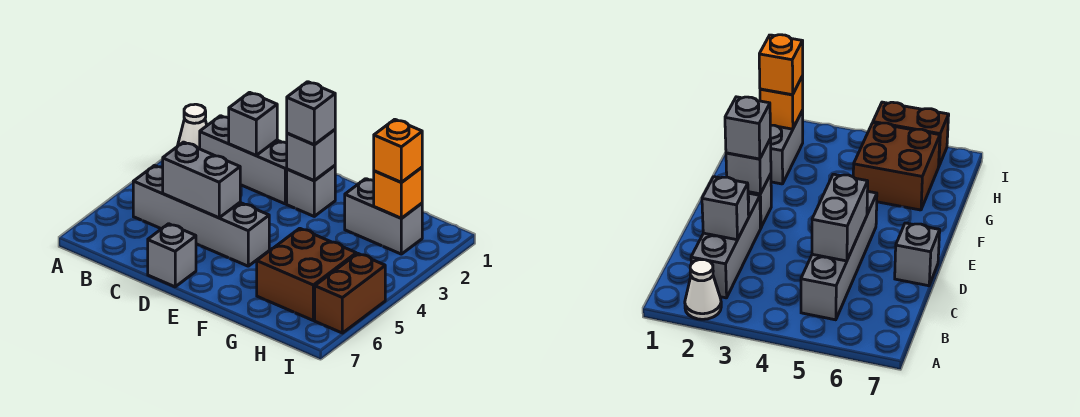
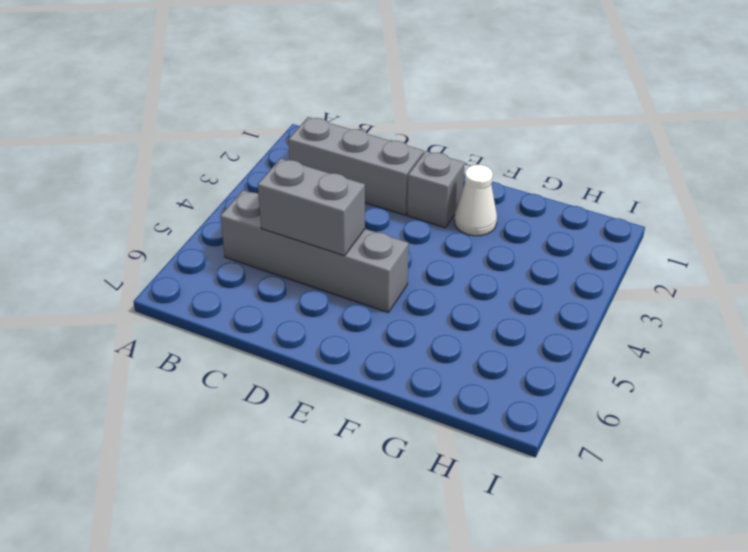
white cone F2 level 1 -> white cone A2 level 1
none -> grey brick D7 level 1
none -> grey brick G2:H2 level 1
none -> brown brick G5:H6 level 1

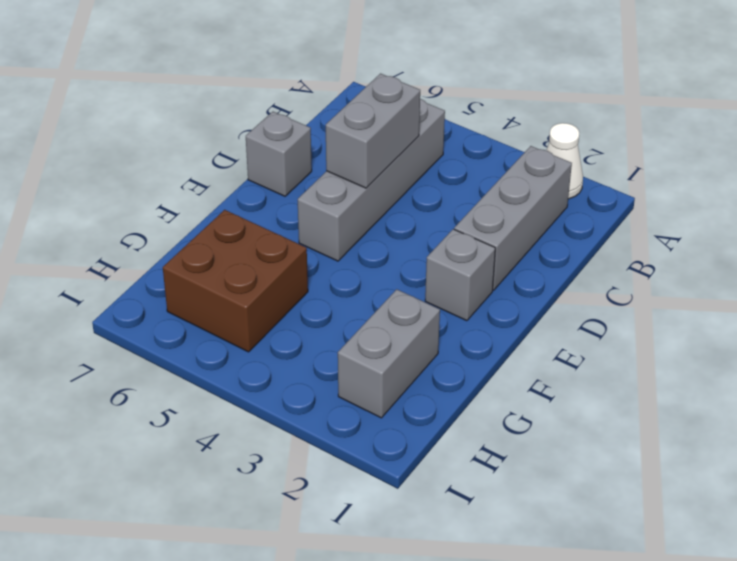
none -> brown brick I5:I6 level 1
none -> grey brick C2 level 2
none -> grey brick E2 level 2

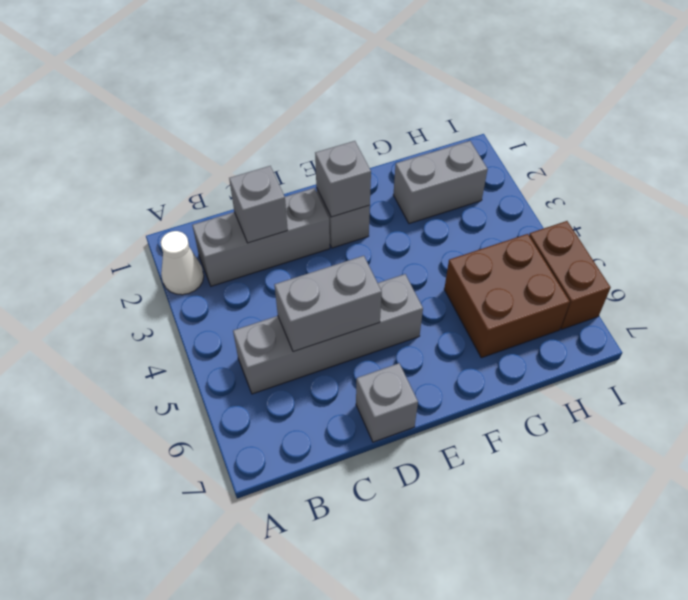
none -> orange brick H2 level 2
none -> grey brick E2 level 3
none -> orange brick H2 level 3

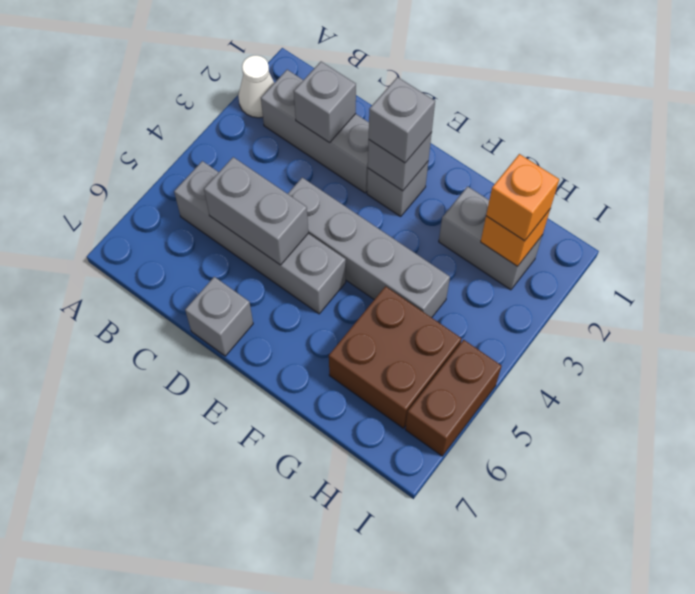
grey brick D4:G4 level 1 -> none

